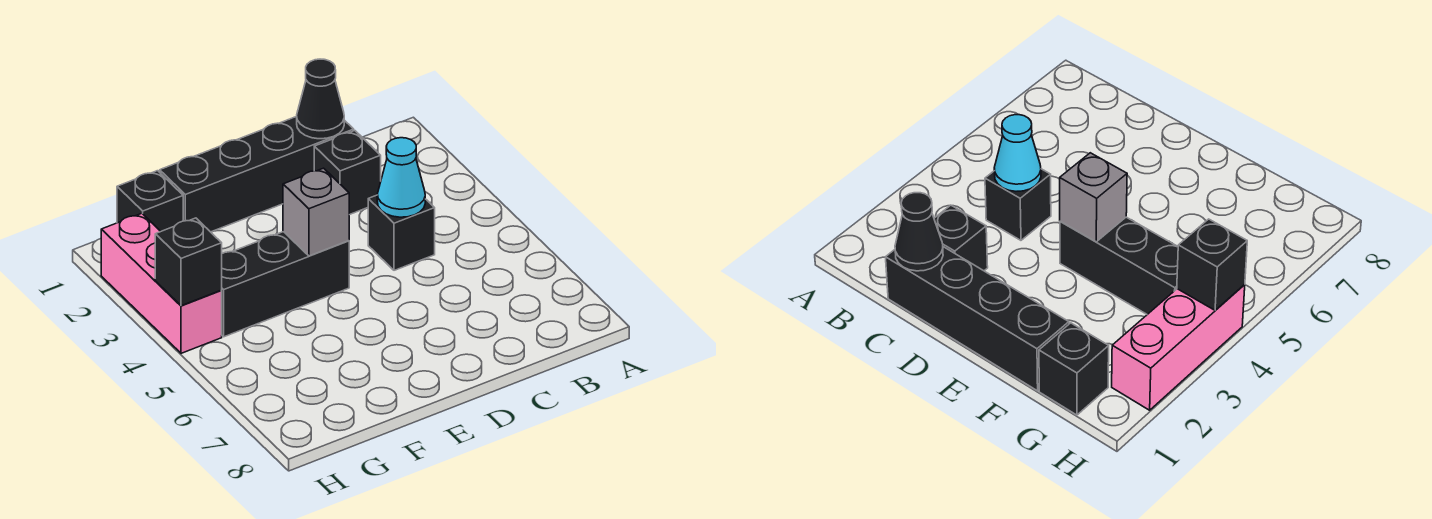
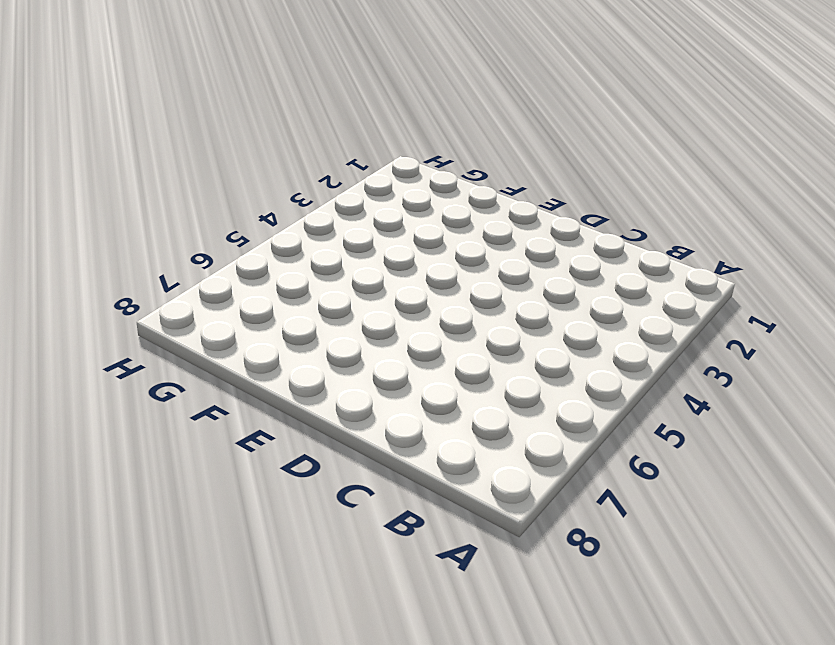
none -> black brick C1:F1 level 1
none -> black brick C2 level 1

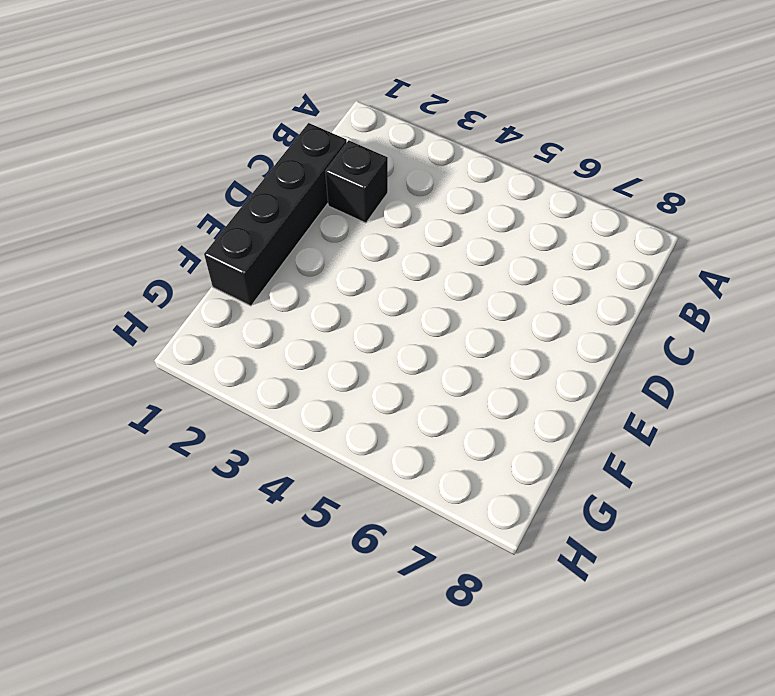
none -> black brick C4 level 1
none -> black brick E4:G4 level 1

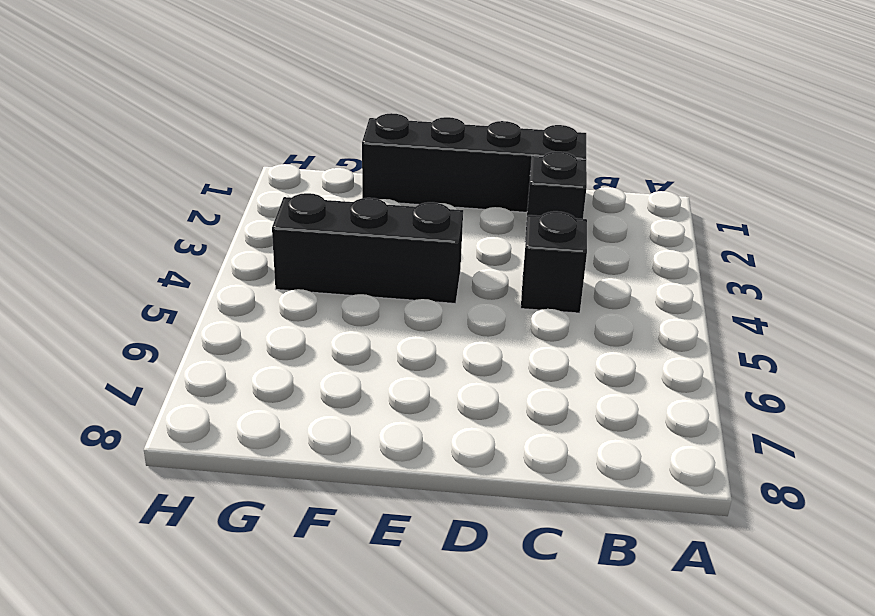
none -> black brick G1 level 1
none -> pink brick H2:H4 level 1

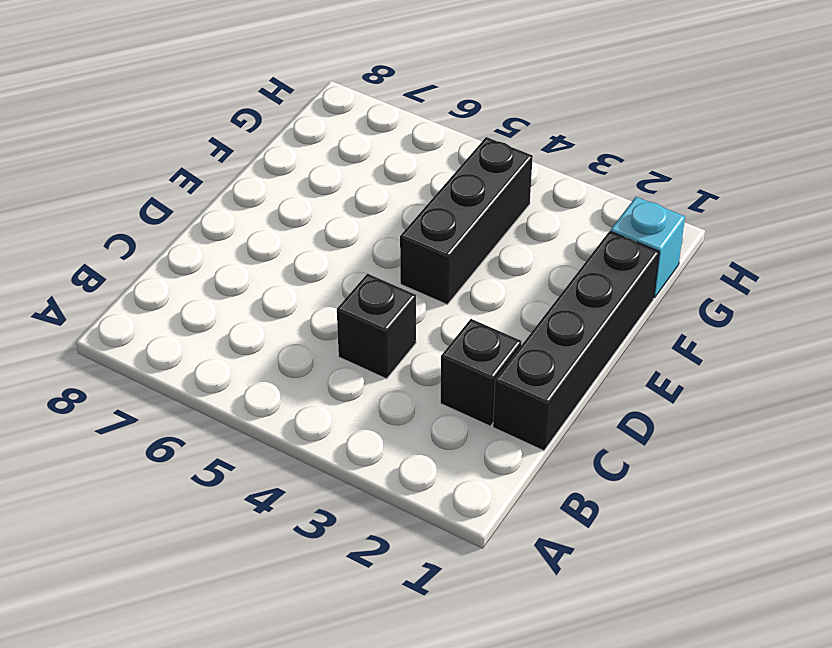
cyan brick G1 level 1 -> black brick G1 level 1
none -> pink brick H2:H4 level 1
none -> black cone C1 level 2

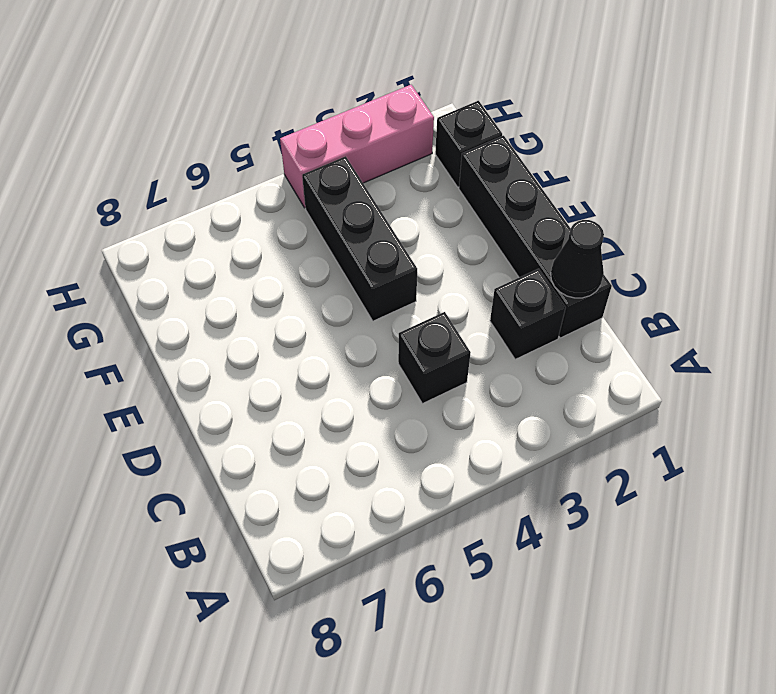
none -> cyan cone C4 level 2
none -> grey brick E4 level 2

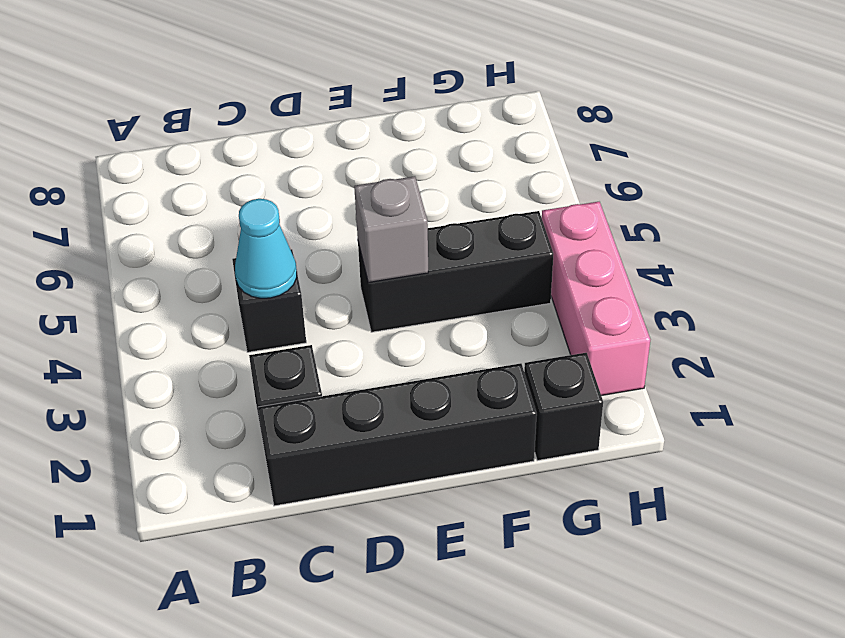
none -> black cone C1 level 2
none -> black brick H4 level 2

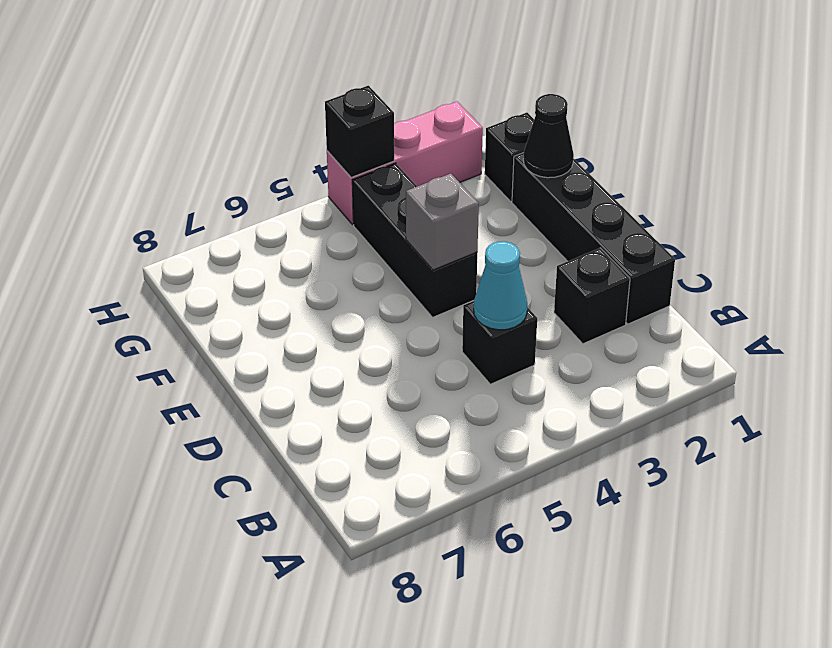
black cone F1 level 2 -> black cone C1 level 2

